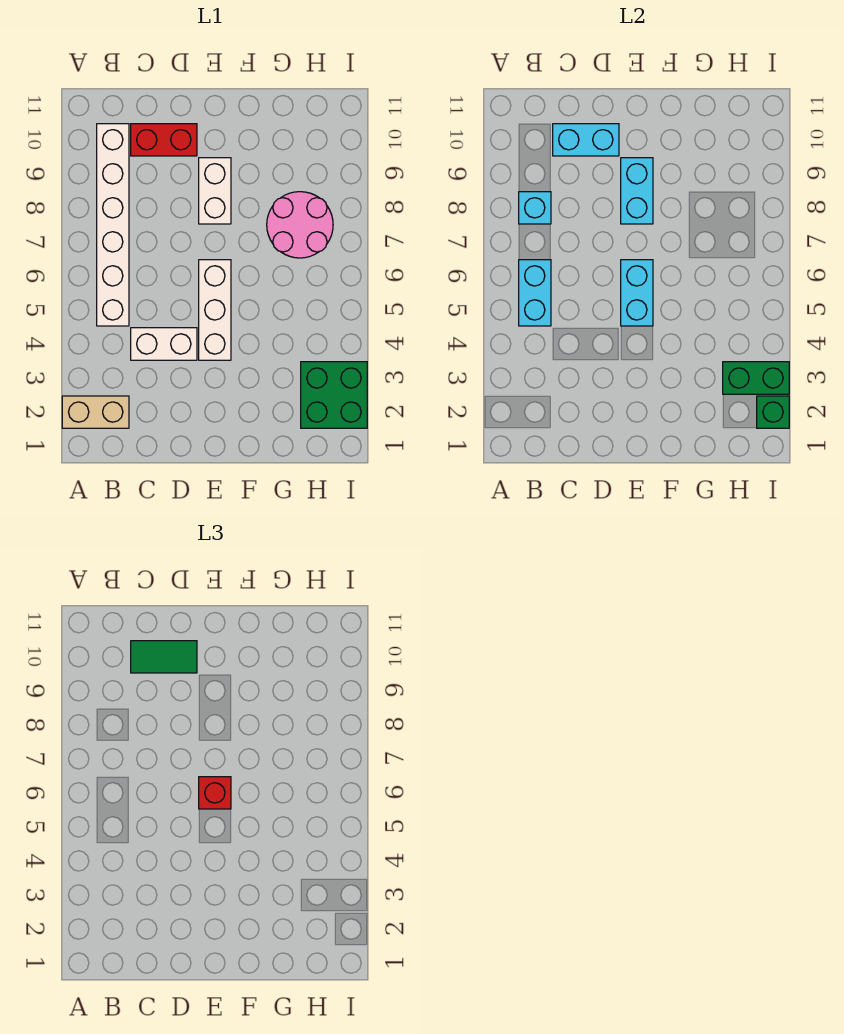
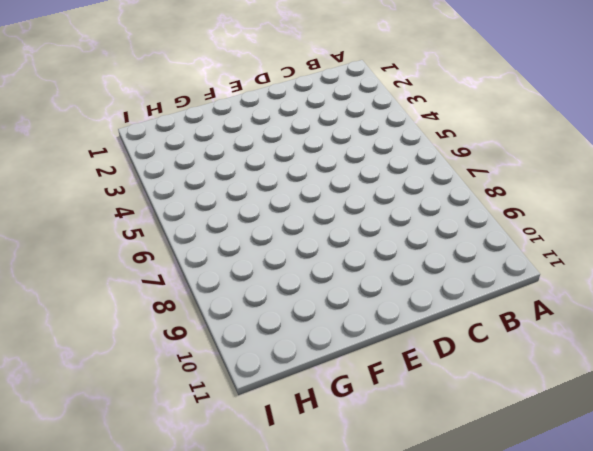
none -> tan brick A2:B2 level 1
none -> white brick B5:B10 level 1
none -> white brick C4:D4 level 1

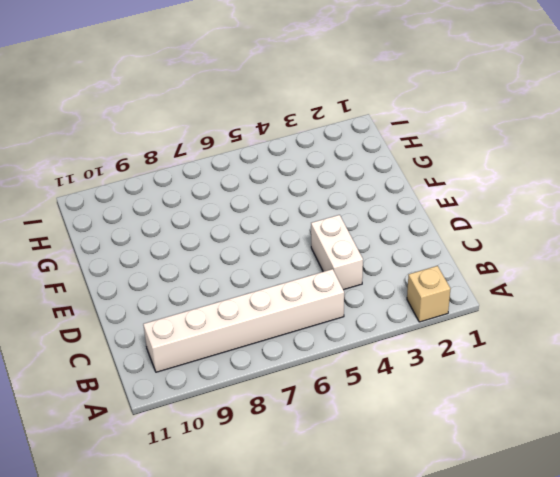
tan brick A2 level 1 -> tan brick A2:B2 level 1
none -> red brick C10:D10 level 1
none -> white brick E4:E6 level 1
none -> white brick E8:E9 level 1

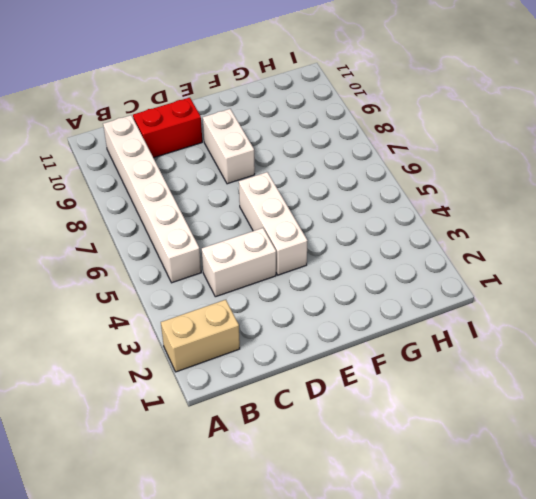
none -> pink round brick G7:H8 level 1
none -> green brick H2:I3 level 1
none -> cyan brick B5:B6 level 2

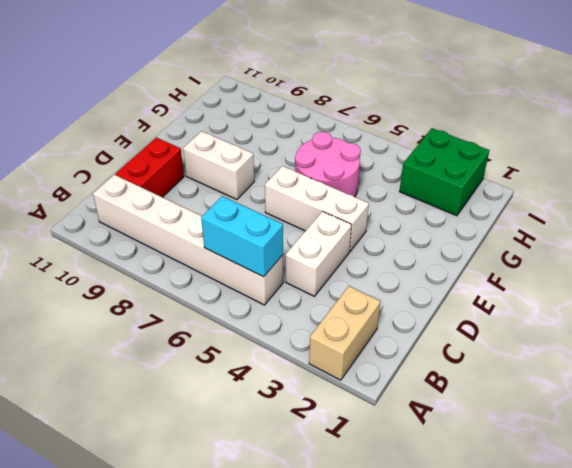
pink round brick F5:G6 level 1 -> pink round brick G7:H8 level 1
none -> cyan brick B8 level 2
none -> cyan brick C10:D10 level 2
none -> cyan brick E5:E6 level 2

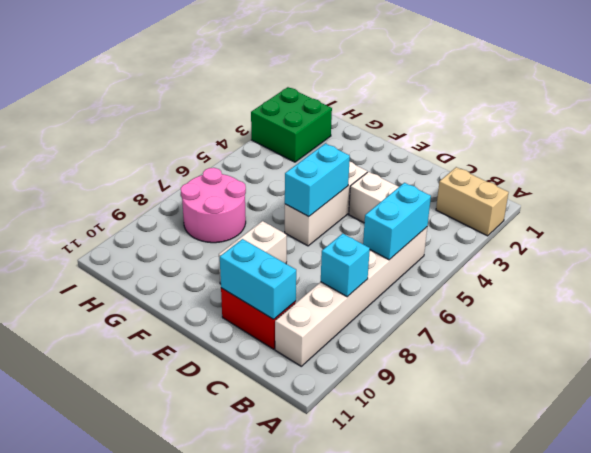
none -> cyan brick E8:E9 level 2
none -> green brick H3:I3 level 2
none -> green brick I2 level 2

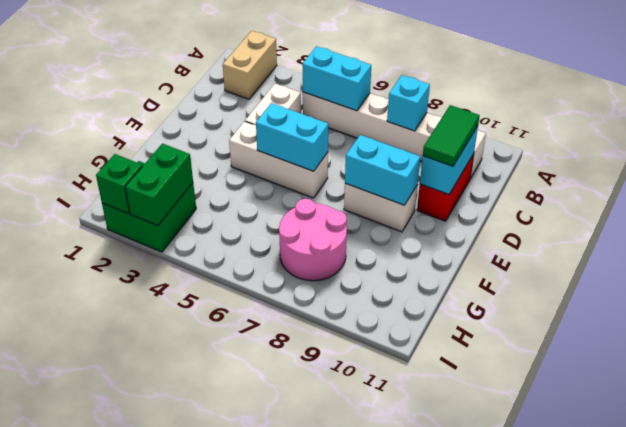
none -> red brick E6 level 3

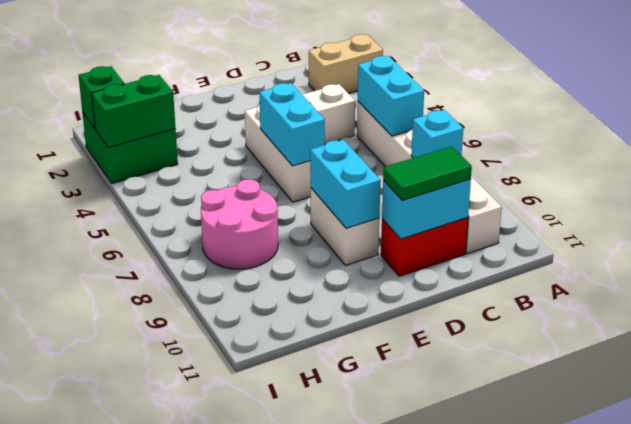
none -> red brick E6 level 3

